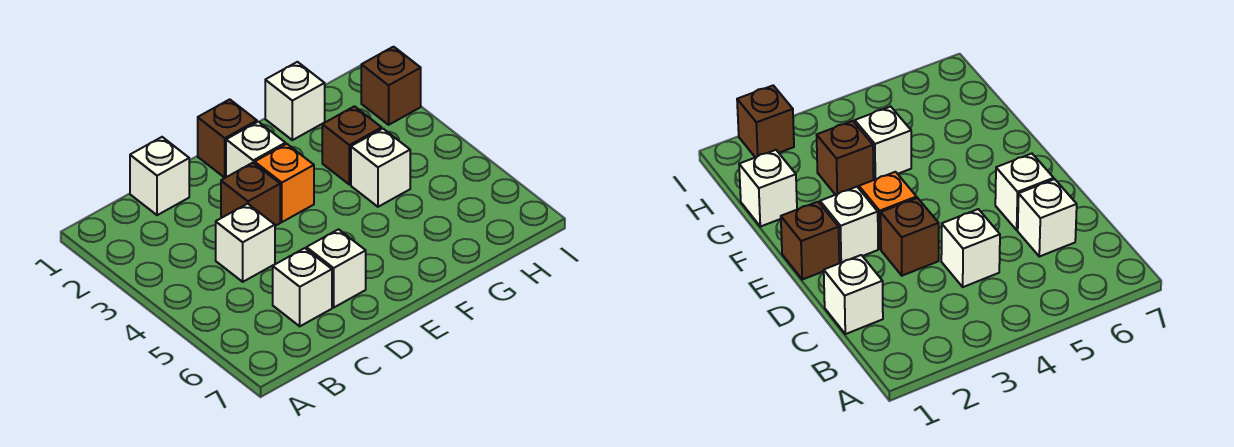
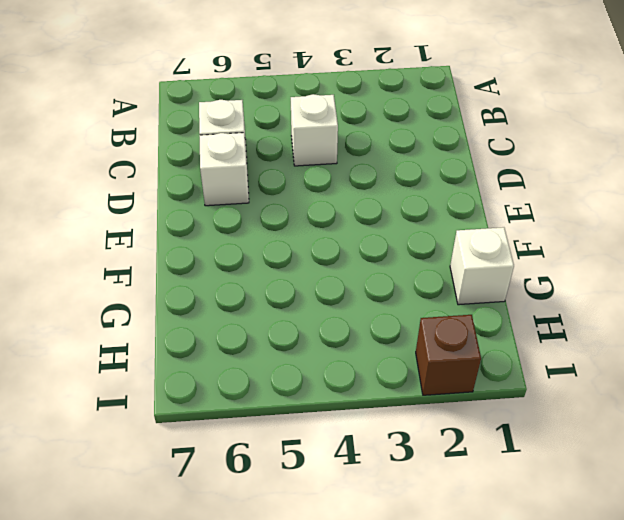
none -> white brick C1 level 1
none -> brown brick D3 level 1
none -> brown brick E1 level 1

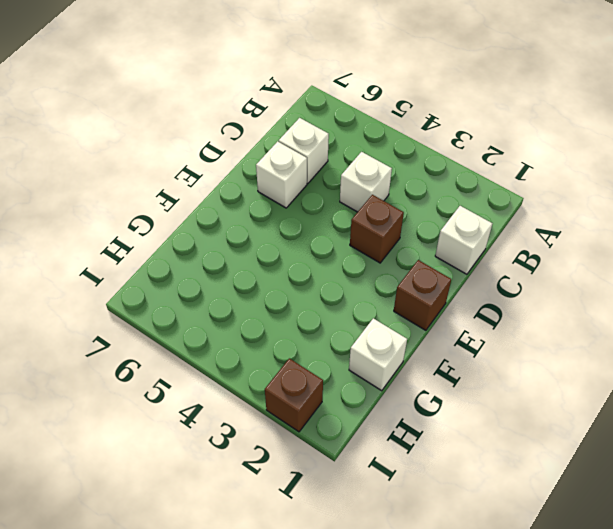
none -> white brick E2 level 1
none -> orange brick E3 level 1
none -> brown brick G3 level 1

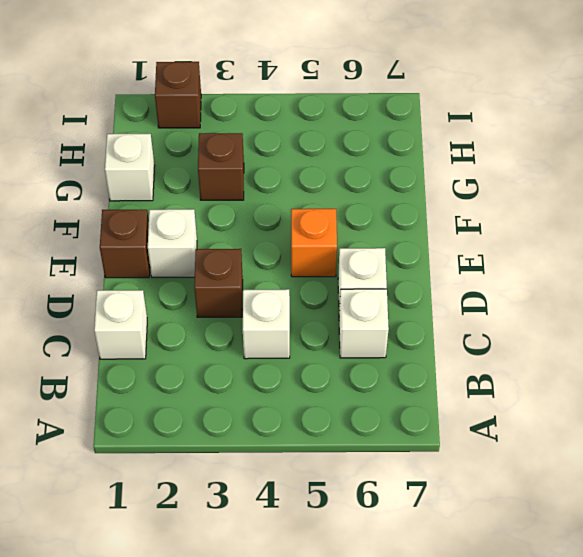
orange brick E5 level 1 -> orange brick E3 level 1
none -> white brick G4 level 1

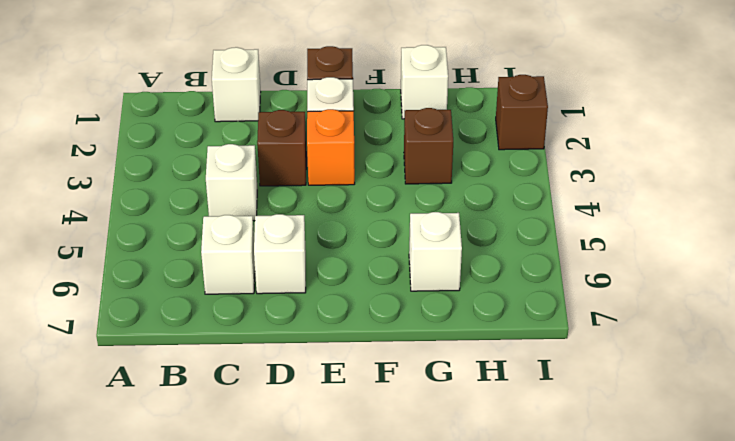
white brick G6 level 1 -> white brick G4 level 1

